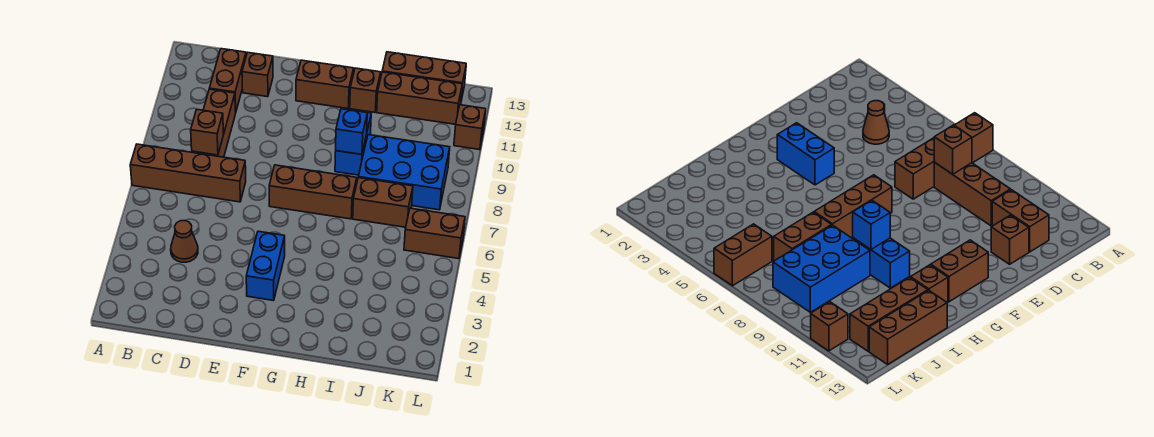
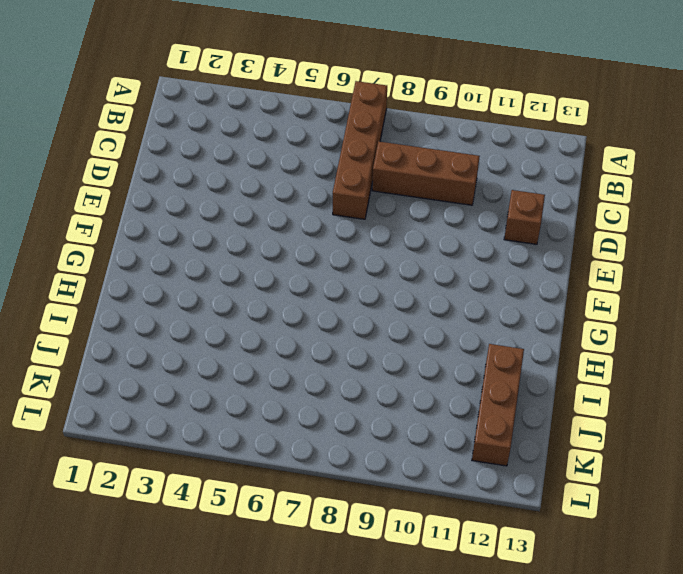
none -> brown cone C4 level 1
none -> brown brick C11:C12 level 1
none -> blue brick F3:F4 level 1

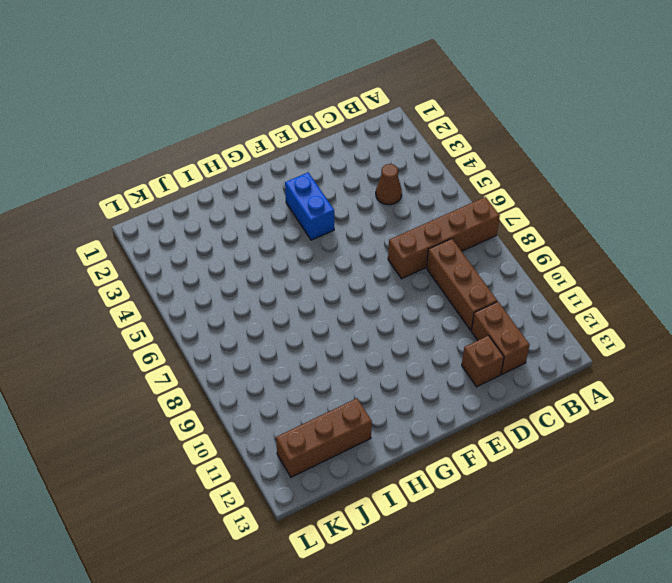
none -> brown brick F7:H7 level 1
none -> brown brick F12:G12 level 1
none -> blue brick H9:H10 level 1

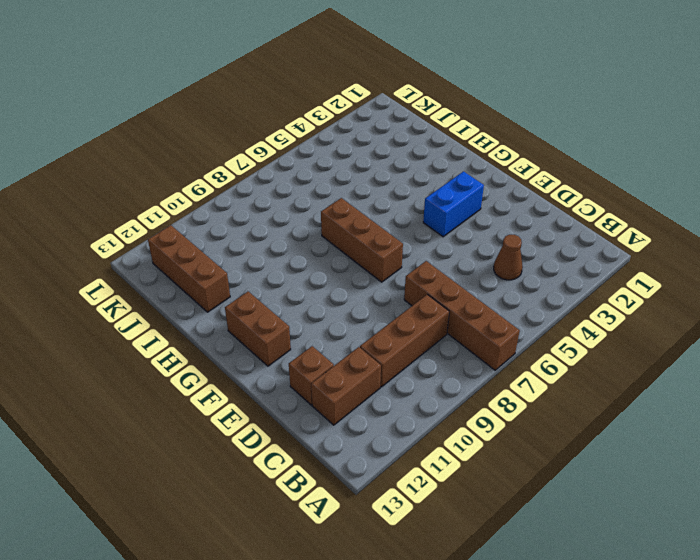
none -> blue brick H9:H10 level 1
none -> brown brick H12 level 1
none -> brown brick I7:J7 level 1

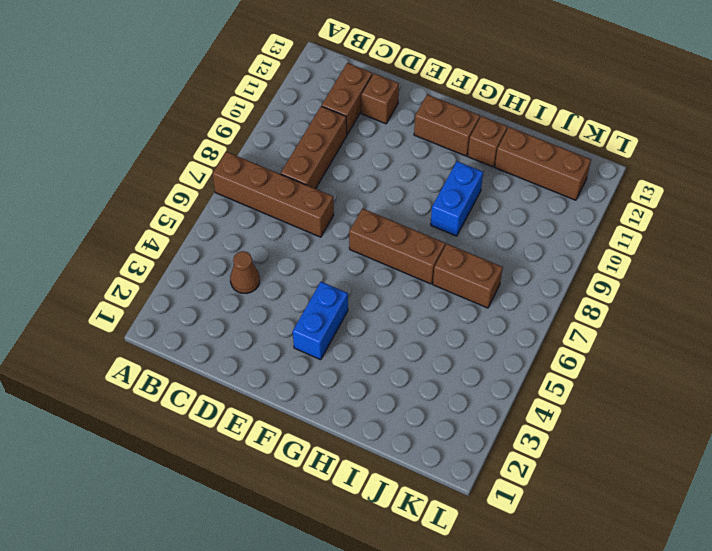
none -> blue brick I8:K9 level 1
none -> brown brick I13:K13 level 1
none -> brown brick K6:L6 level 1

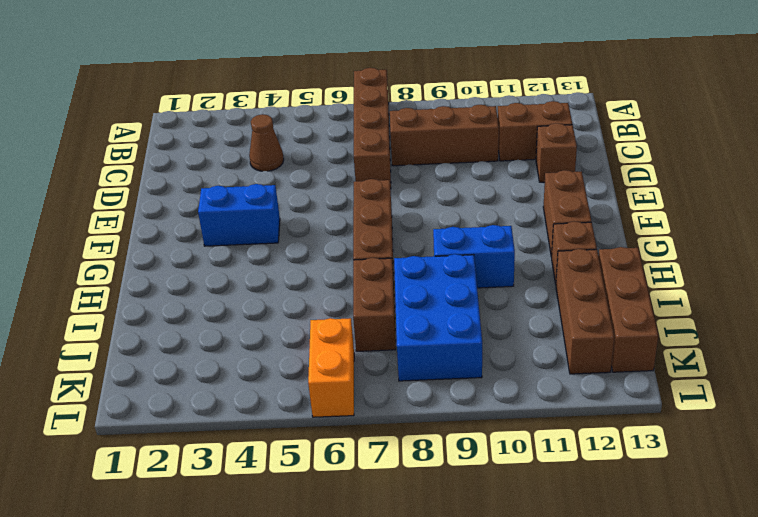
orange brick K6:L6 level 1 -> brown brick K6:L6 level 1
none -> brown brick L11 level 1
none -> brown brick C8 level 2
none -> blue brick H9 level 2

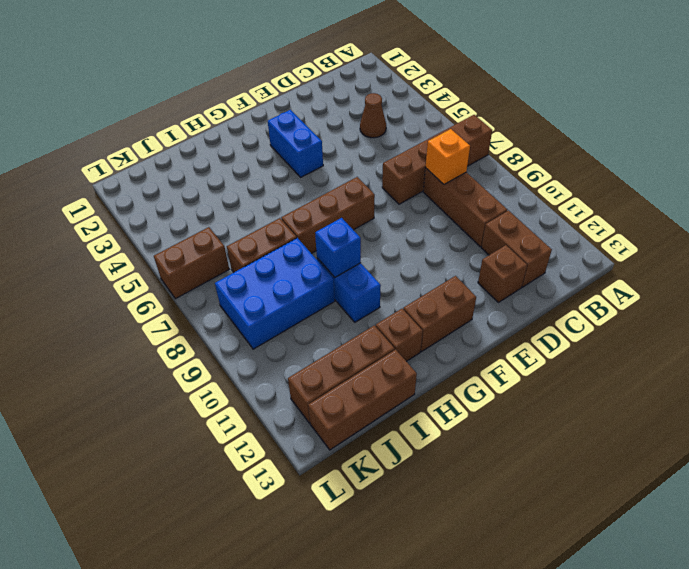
orange brick C8 level 2 -> brown brick C8 level 2
none -> brown brick L11 level 1

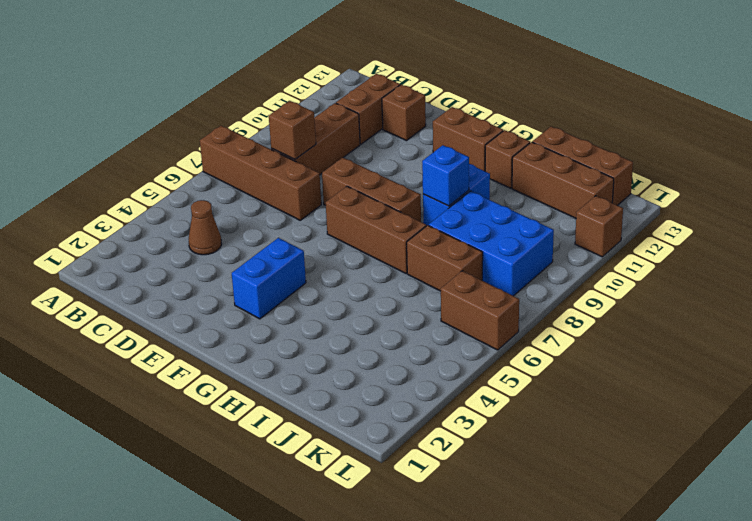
brown brick E8:G8 level 1 -> none

